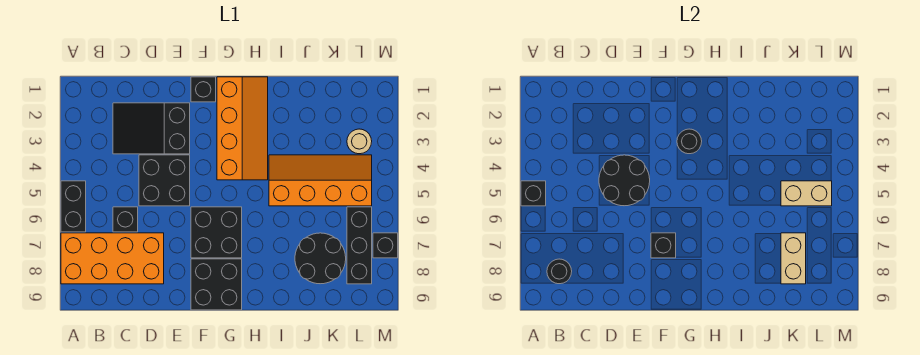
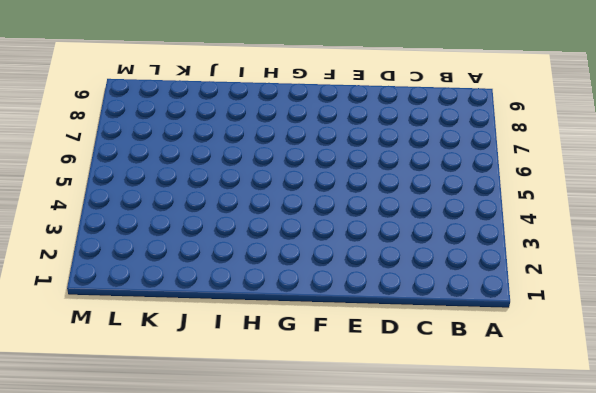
none -> black brick A5:A6 level 1
none -> orange brick A7:D8 level 1
none -> black slope C2:E3 level 1 top E

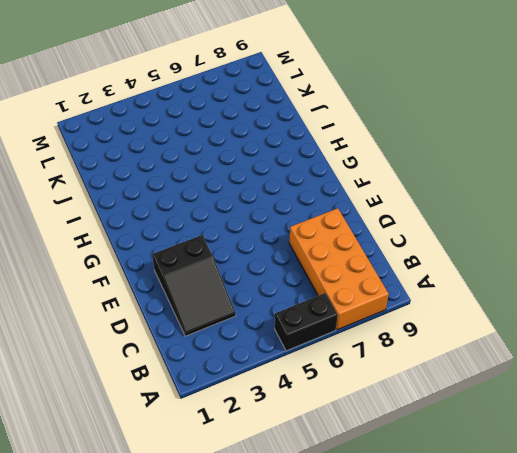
none -> black brick C6 level 1
none -> black brick D4:E5 level 1
none -> black brick F1 level 1

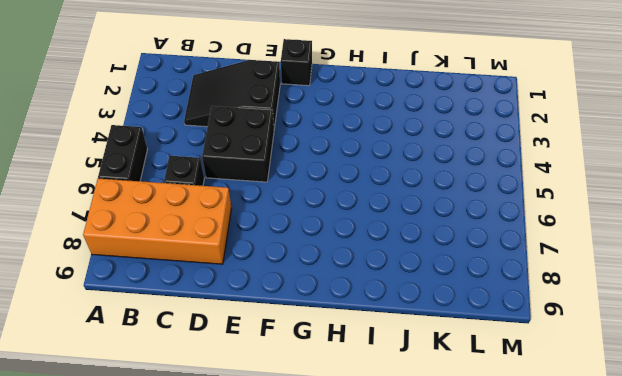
none -> black brick F6:G7 level 1
none -> black brick F8:G9 level 1
none -> orange slope G1:H4 level 1 top G

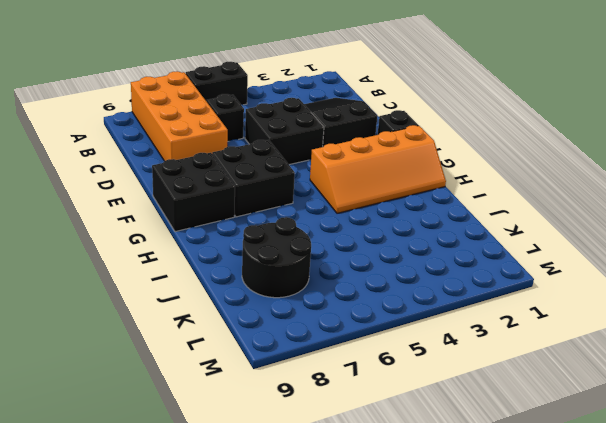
none -> orange slope I4:L5 level 1 top 5
none -> tan round brick L3 level 1
none -> black brick L6:L8 level 1

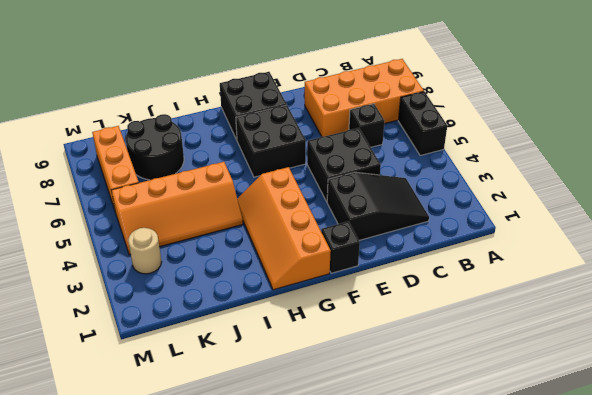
orange brick L6:L8 level 1 -> black brick L6:L8 level 1
none -> black brick M7 level 1
none -> black brick A5 level 2
none -> black round brick B8 level 2

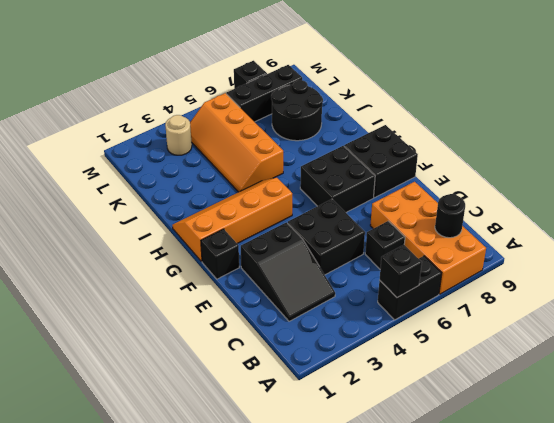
none -> black round brick D4:E5 level 2
none -> black brick F7 level 2
none -> black round brick G3 level 2

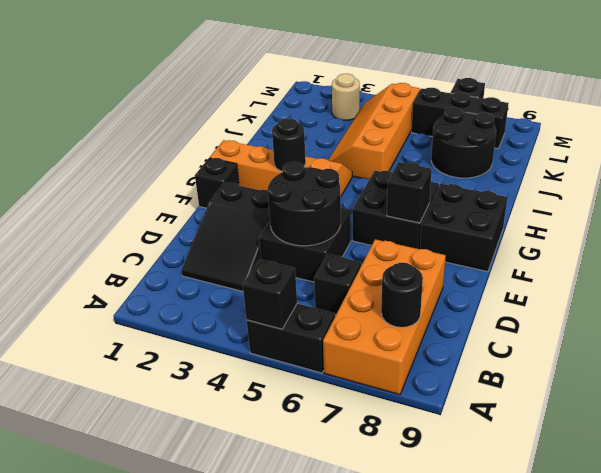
none -> tan brick K5:L5 level 2
none -> tan brick K7:K8 level 2

